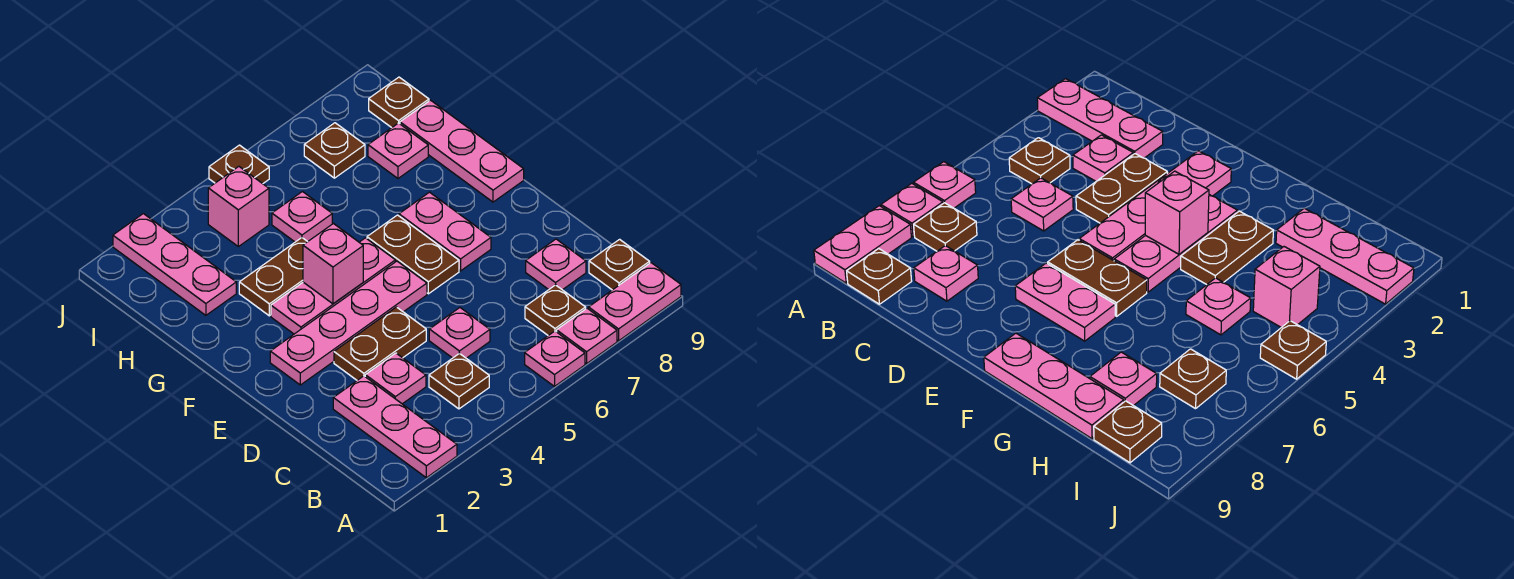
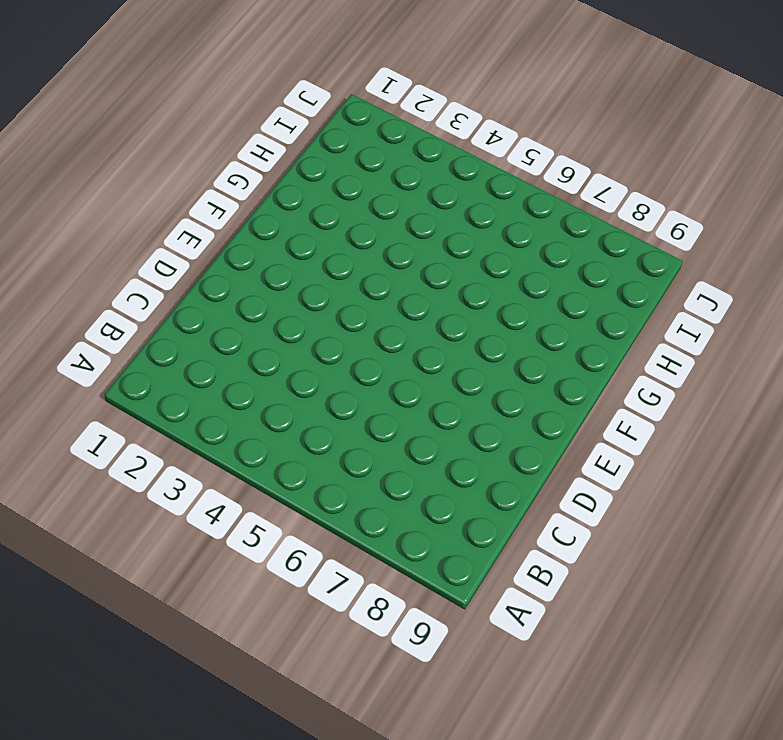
none -> pink plate A2:C2 level 1
none -> pink plate A6 level 1
none -> pink plate A7 level 1

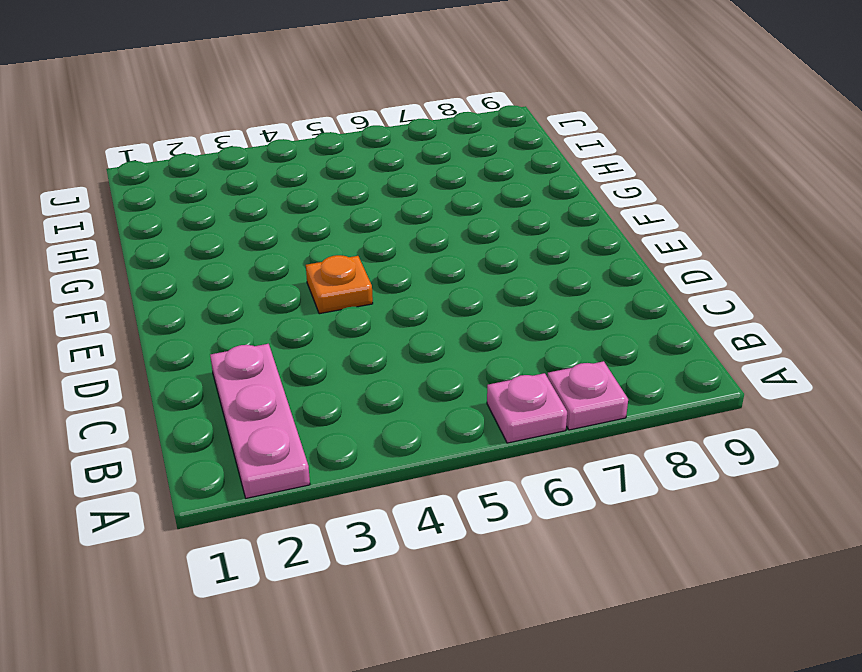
orange plate E4 level 1 -> pink plate E2:E5 level 1
none -> pink plate A8:A9 level 1
none -> brown plate B4 level 1
none -> brown plate B7 level 1

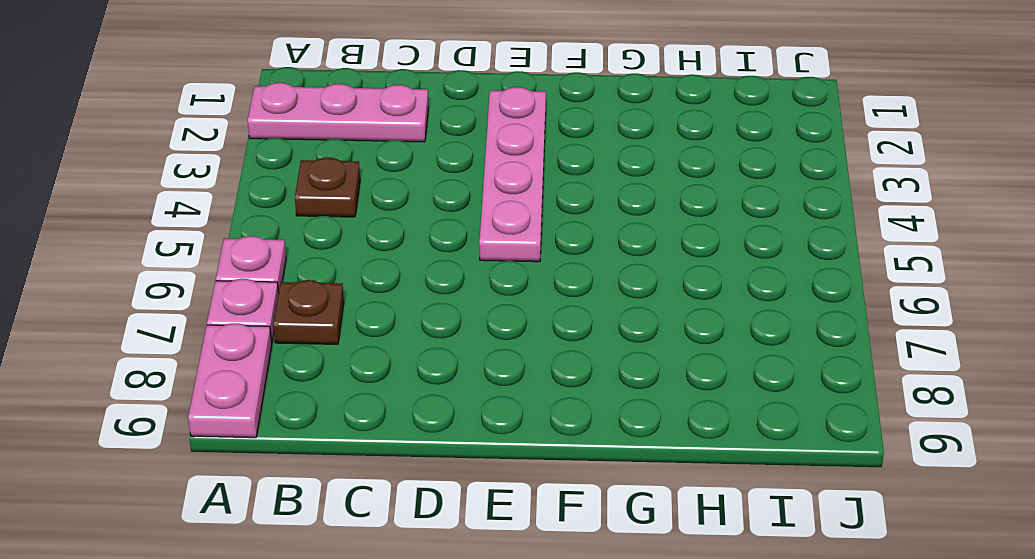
none -> brown plate B9 level 1
none -> pink plate C3 level 1
none -> pink plate C5 level 1

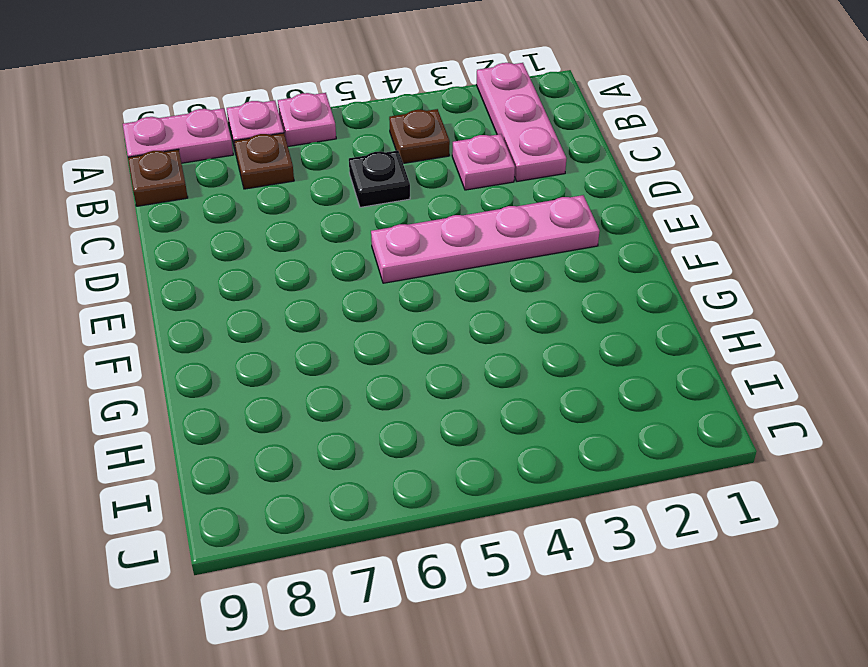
black plate C5 level 1 -> pink plate C5 level 1
none -> pink plate C8 level 1
none -> brown plate D3:D4 level 1
none -> brown plate E6:F6 level 1

